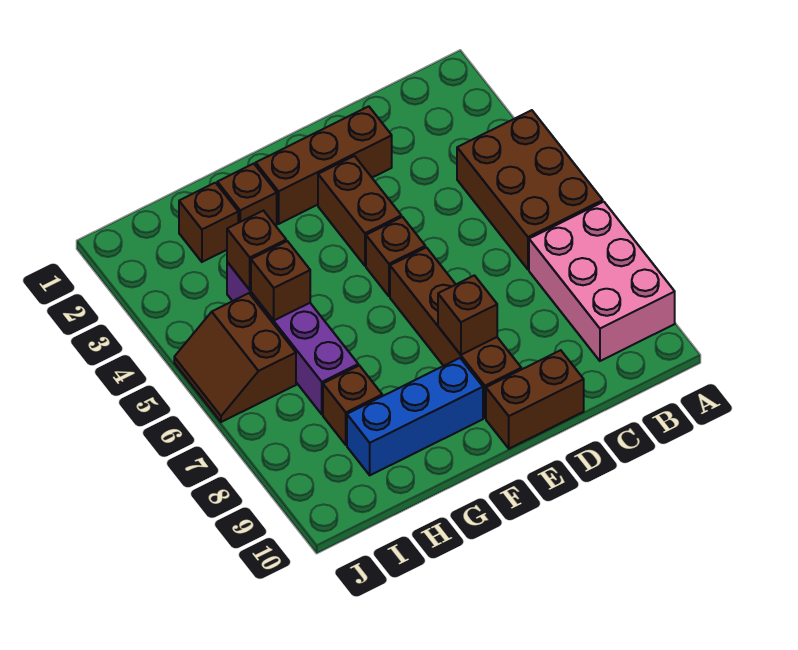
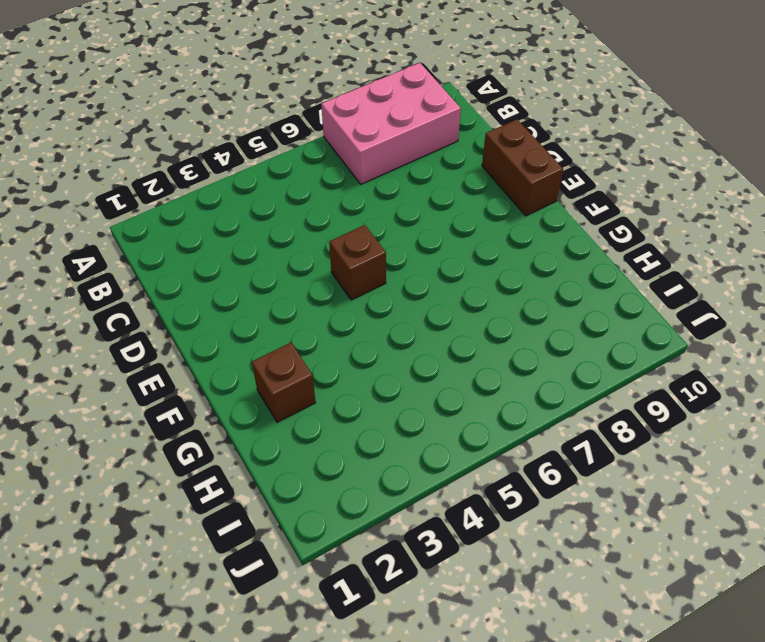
none -> brown brick A4:B6 level 1
none -> brown brick D2:F2 level 1
none -> brown brick E3:E4 level 1

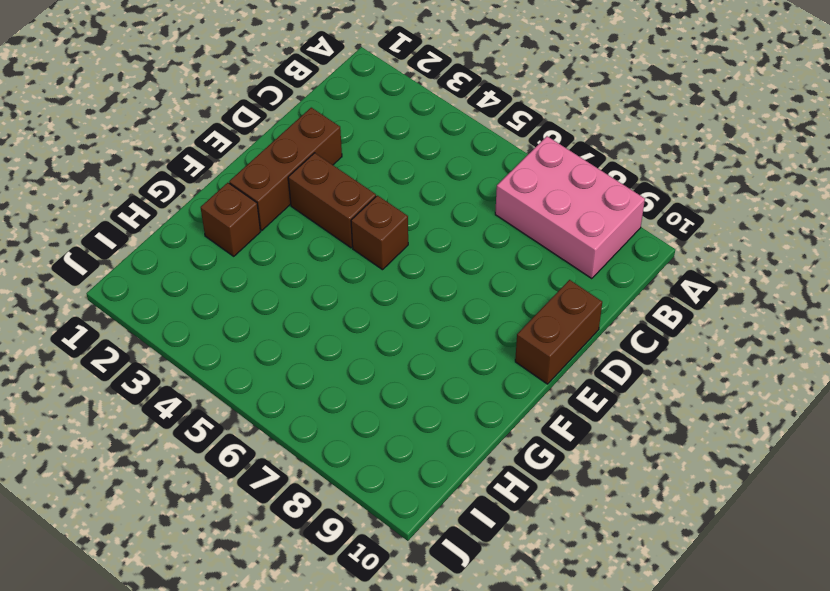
none -> brown brick A4:B6 level 1
none -> brown brick E6:E9 level 1
none -> blue brick F9:H9 level 1

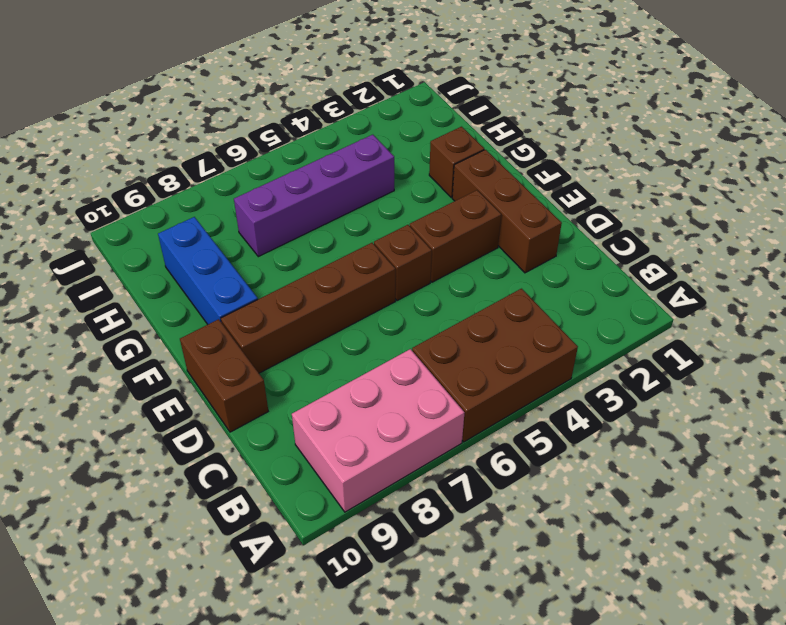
none -> brown brick H2 level 1
none -> brown brick H8 level 1
none -> brown slope I5:J6 level 1 top I

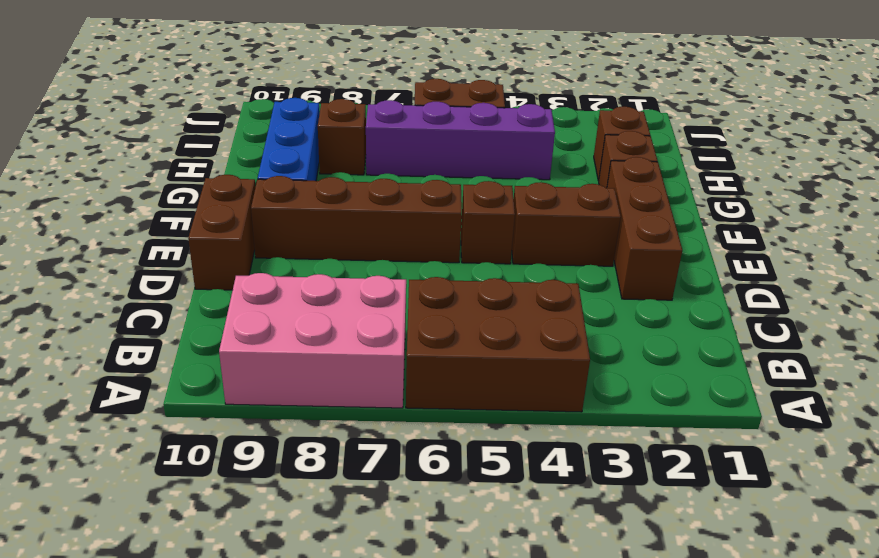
none -> brown brick E8 level 2
none -> brown brick H4 level 2
none -> brown brick H5 level 2

